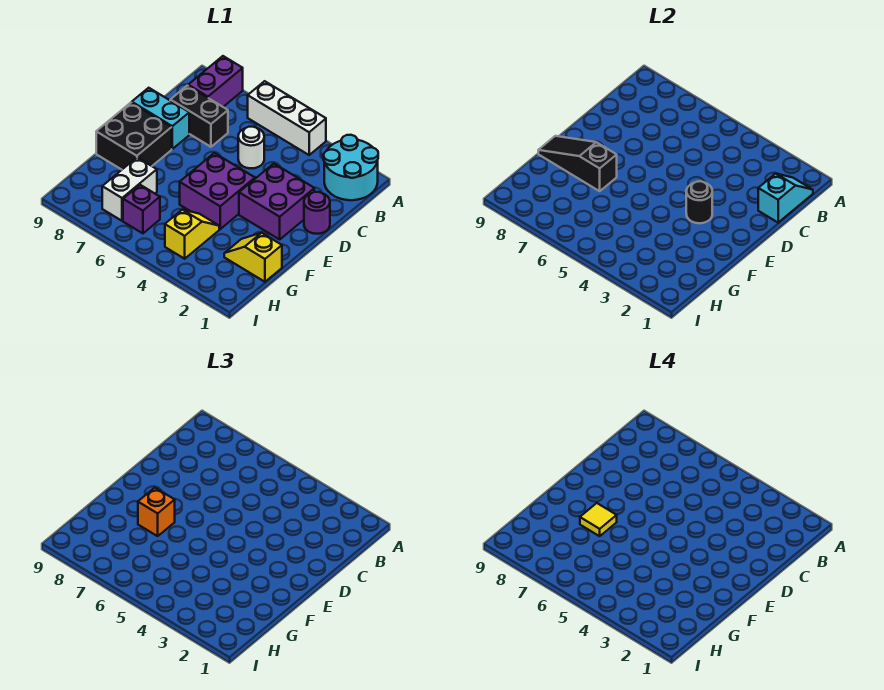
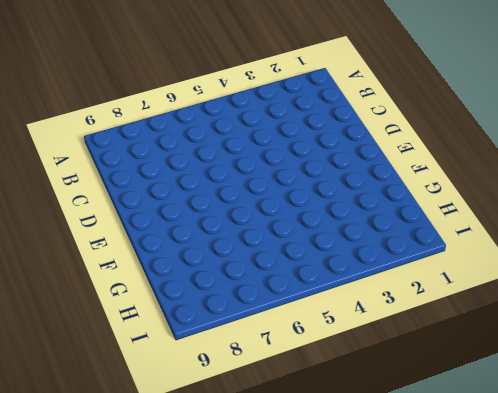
none -> cyan round brick A1:B2 level 1
none -> white brick A4:A6 level 1
none -> purple brick A8:B8 level 1

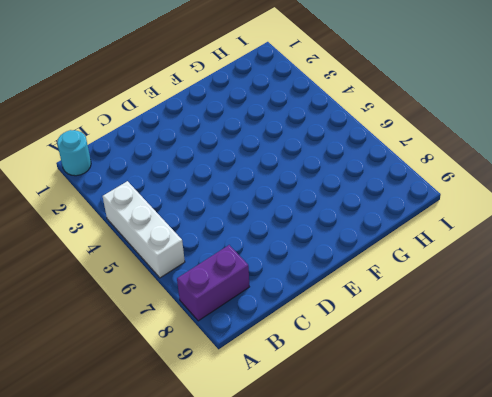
cyan round brick A1 level 1 -> cyan round brick A1:B2 level 1
none -> white round brick C5 level 1
none -> black brick C7:C8 level 1
none -> purple round brick D1 level 1

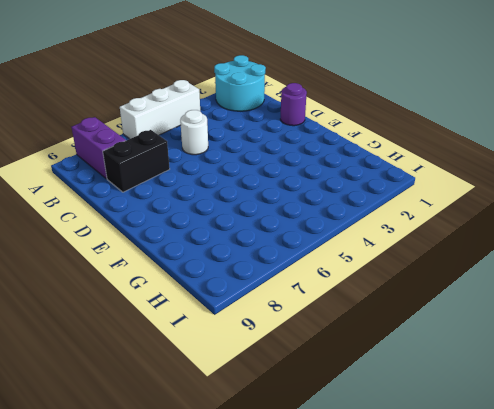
none -> purple brick D2:E3 level 1
none -> cyan brick D8:D9 level 1
none -> purple brick E4:F5 level 1

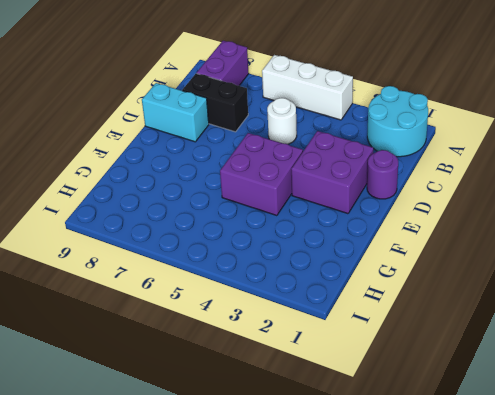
none -> black brick E8:F9 level 1
none -> yellow slope G1:G2 level 1 top 1
none -> yellow slope G4:H4 level 1 top H

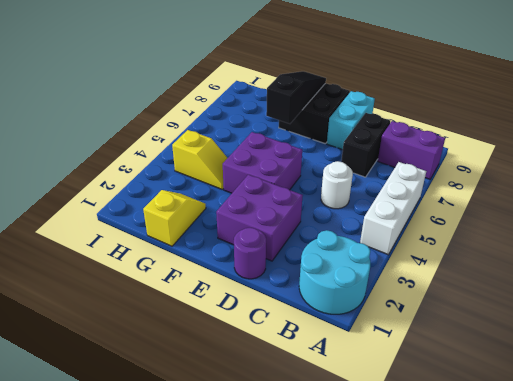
none -> white brick G7:H7 level 1
none -> purple brick H6 level 1
none -> cyan slope B1:C1 level 2 top C

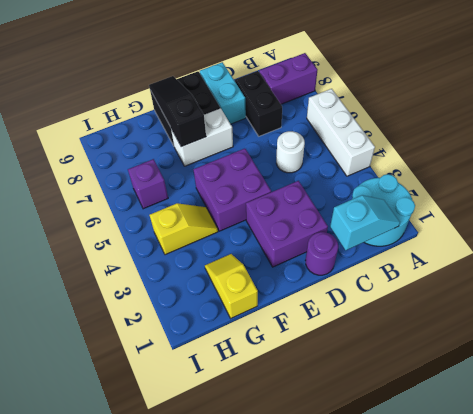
white brick E7:F7 level 1 -> white brick G7:H7 level 1
none -> black round brick E3 level 2
none -> orange brick F7 level 3
none -> yellow tile F7 level 4

